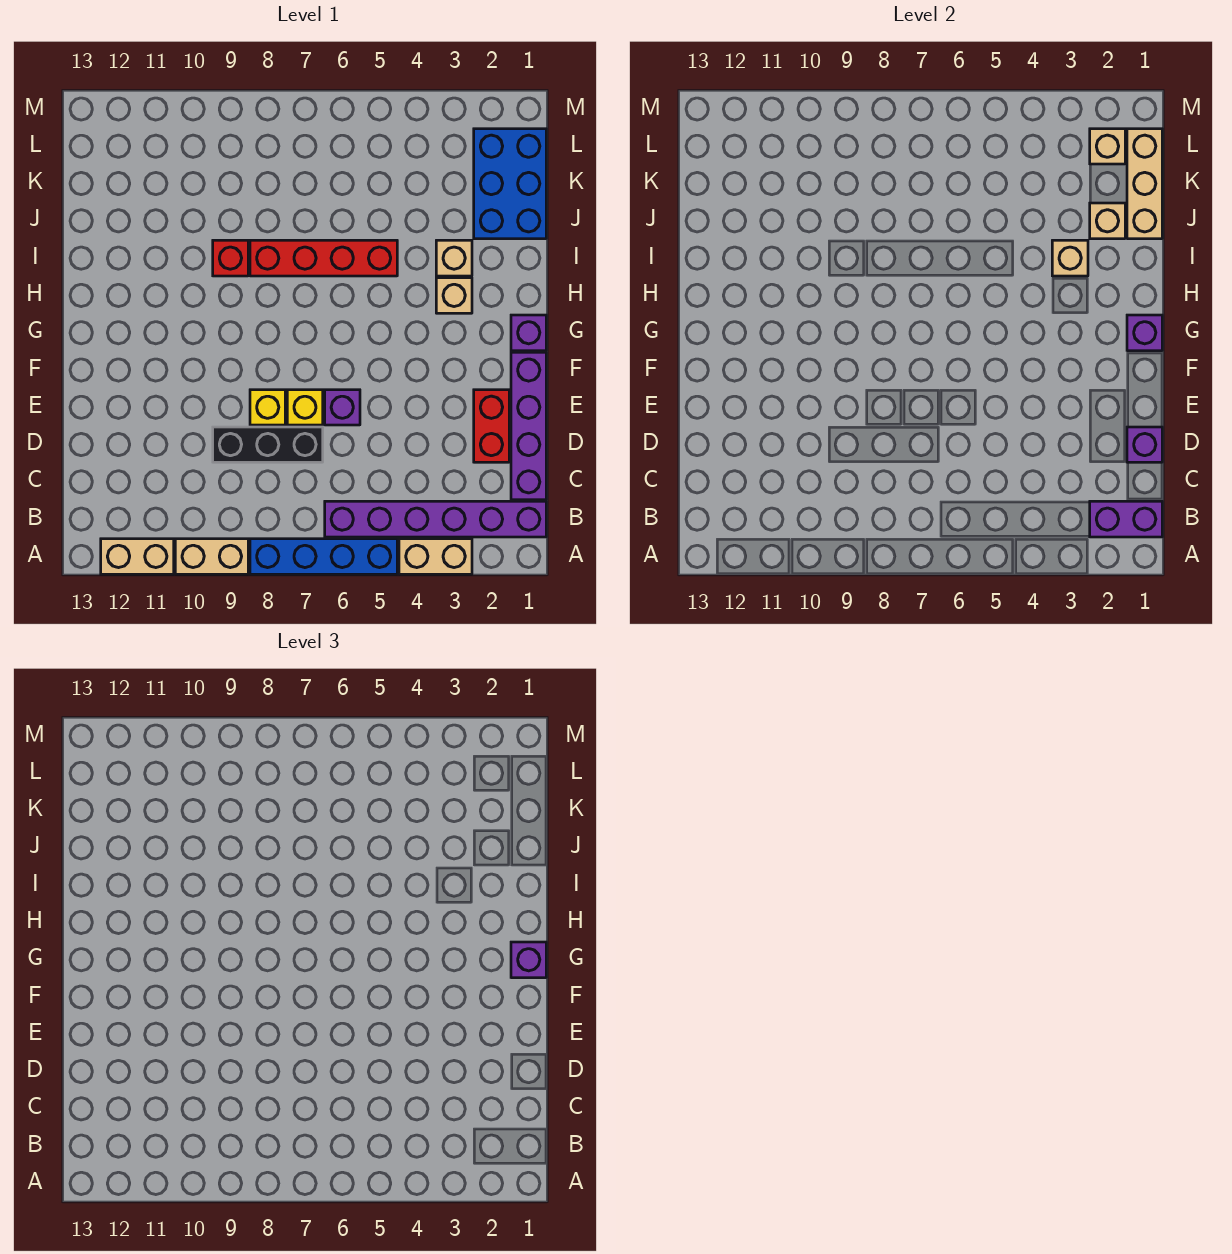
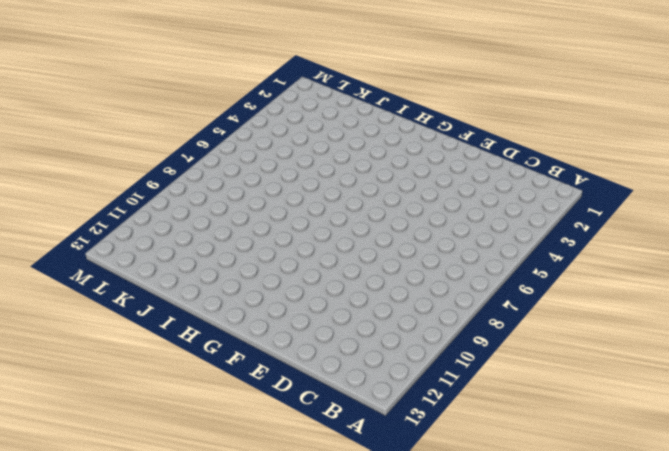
none -> tan brick A3:A4 level 1
none -> blue brick A5:A8 level 1
none -> tan brick A9:A10 level 1

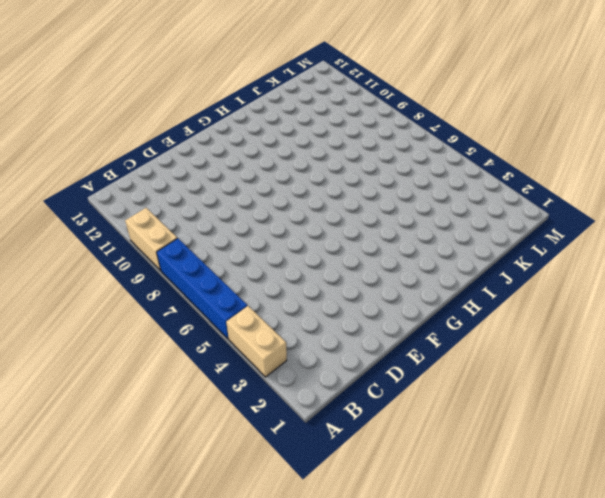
none -> tan brick A11:A12 level 1
none -> purple brick B1:B6 level 1
none -> purple brick C1:F1 level 1

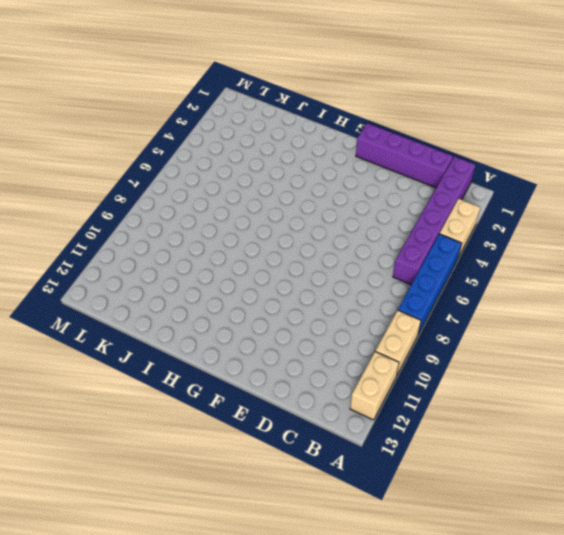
none -> red brick D2:E2 level 1
none -> black brick D7:D9 level 1
none -> purple brick E6 level 1

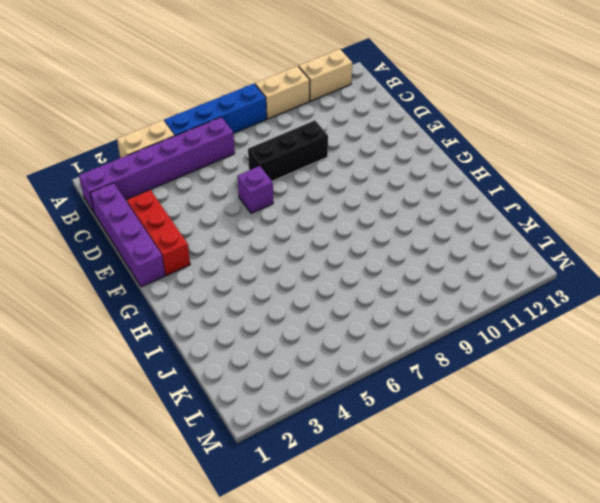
red brick D2:F2 level 1 -> red brick D2:E2 level 1
none -> yellow brick E7 level 1
none -> yellow brick E8 level 1
none -> purple brick G1 level 1

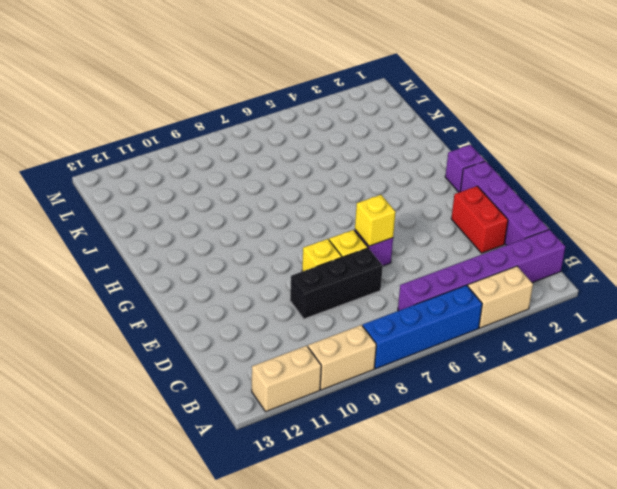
yellow brick E6 level 2 -> none
none -> tan brick H3 level 1
none -> tan brick I3 level 1
none -> red brick I5:I8 level 1

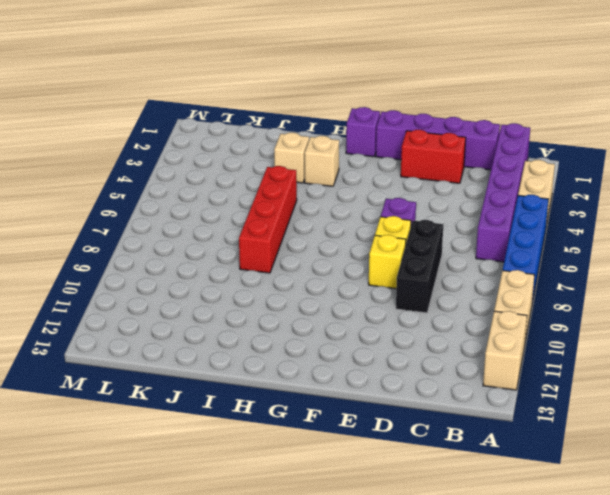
none -> red brick I9 level 1
none -> blue brick J1:L2 level 1
none -> purple brick B1:B2 level 2

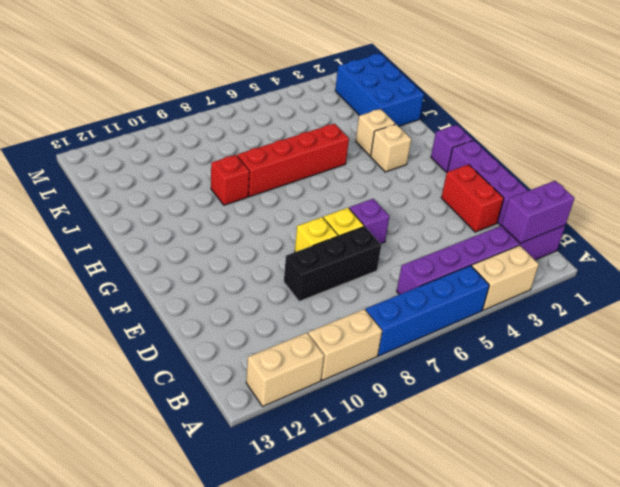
none -> purple brick D1 level 2
none -> purple brick G1 level 2
none -> tan brick I3 level 2

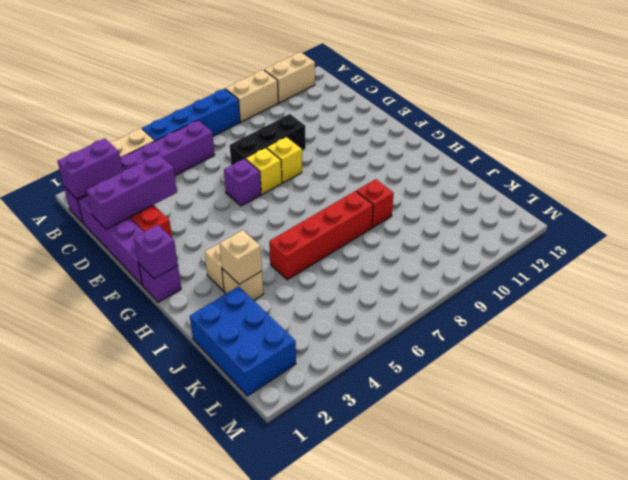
purple brick D1:D3 level 2 -> purple brick D1 level 2
none -> tan brick J1:L1 level 2
none -> tan brick J2 level 2
none -> tan brick L2 level 2

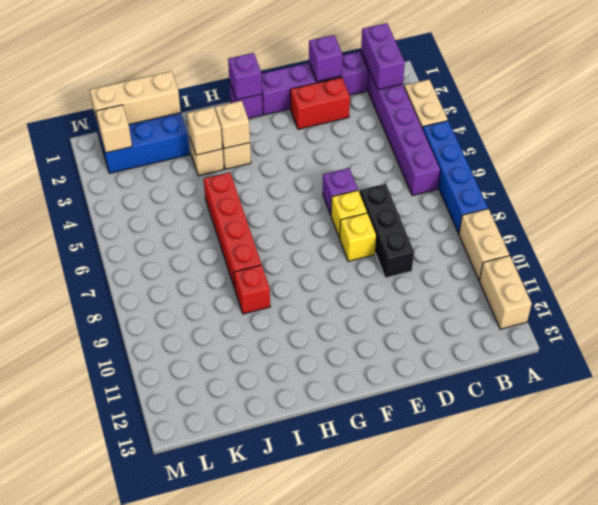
tan brick H3 level 2 -> tan brick J2 level 2
none -> purple brick G1 level 3

